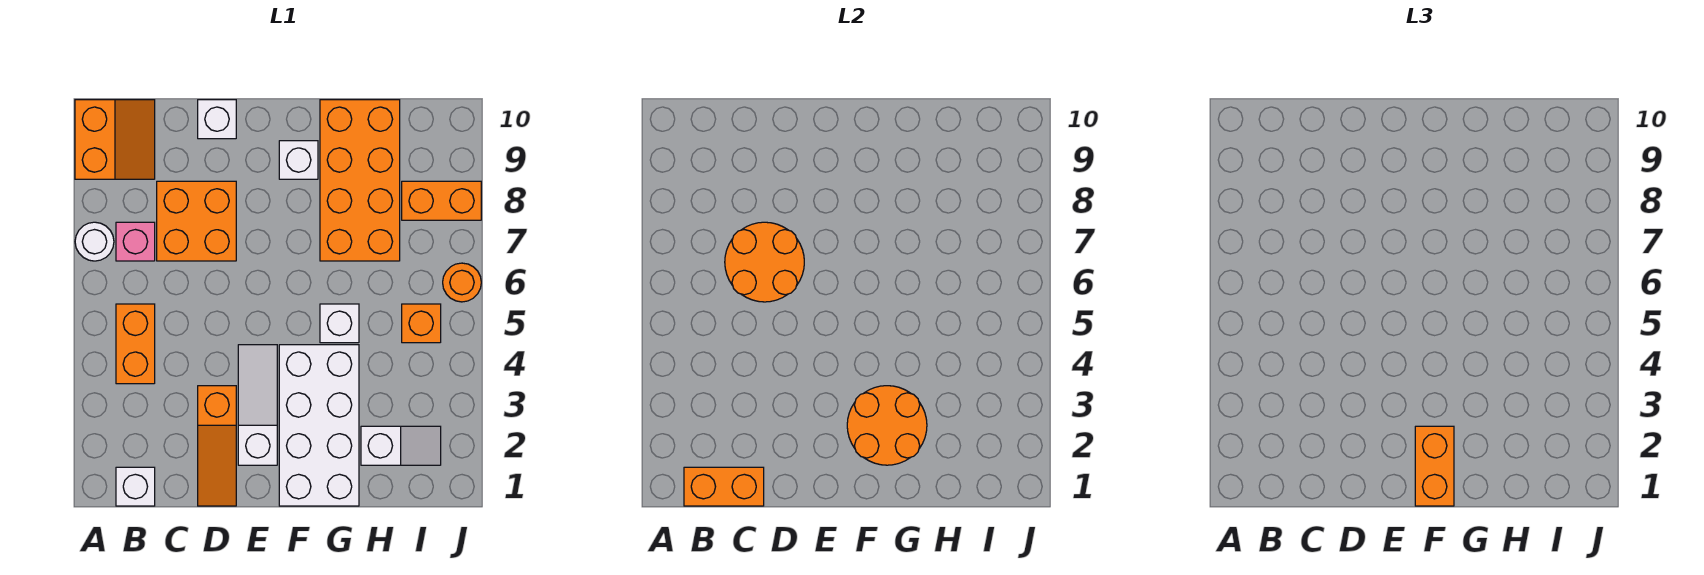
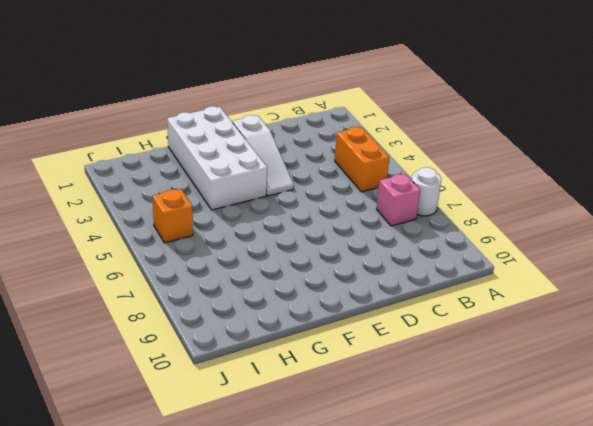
none -> orange slope A9:B10 level 1 top A
none -> white brick B1 level 1
none -> orange brick C7:D8 level 1

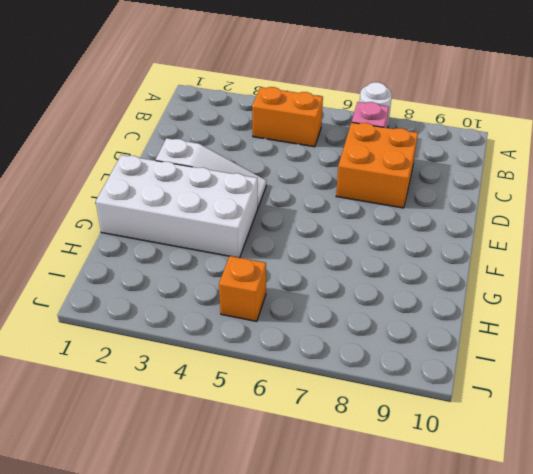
none -> orange slope A9:B10 level 1 top A
none -> white brick B1 level 1
none -> orange slope D1:D3 level 1 top 3

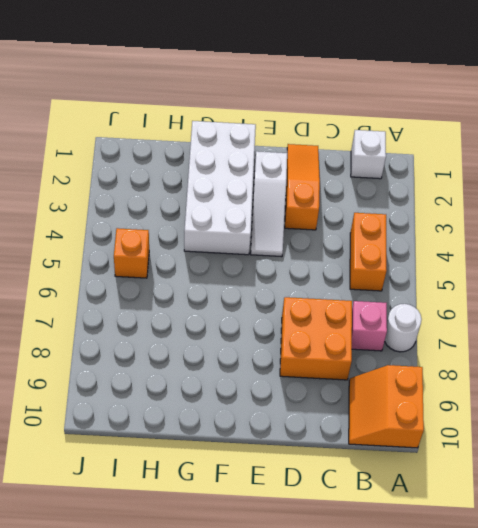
none -> white brick D10 level 1
none -> white brick F9 level 1
none -> white brick G5 level 1

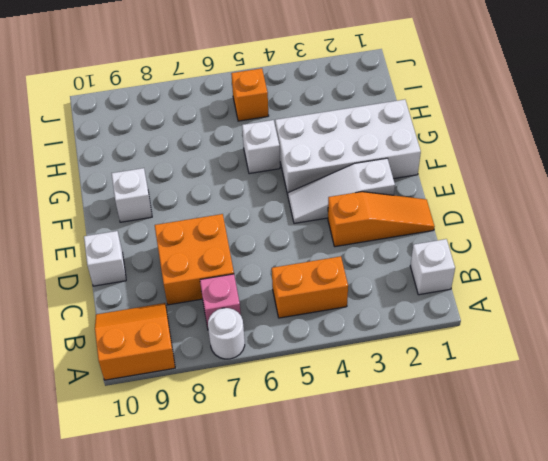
none -> orange brick G7:H10 level 1
none -> white slope H2:I2 level 1 top H
none -> orange brick I8:J8 level 1

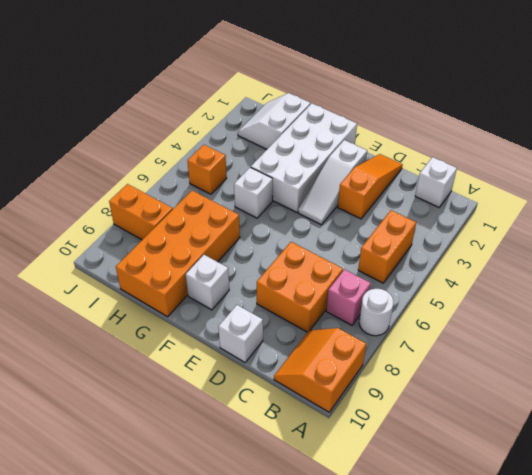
white slope H1:I2 level 1 top H -> white slope H2:I2 level 1 top H
none -> orange round brick J6 level 1
none -> orange brick B1:C1 level 2
none -> orange round brick C6:D7 level 2

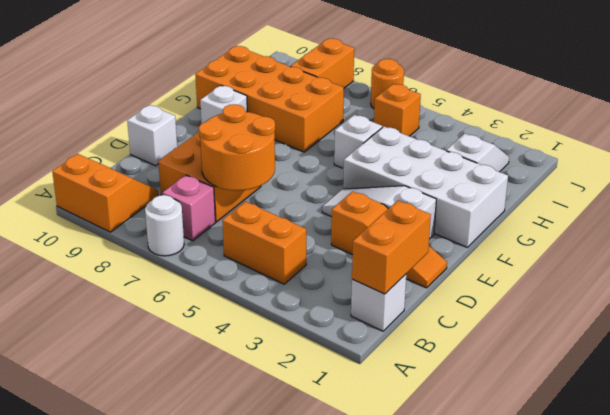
none -> orange round brick F2:G3 level 2
none -> orange brick F1:F2 level 3

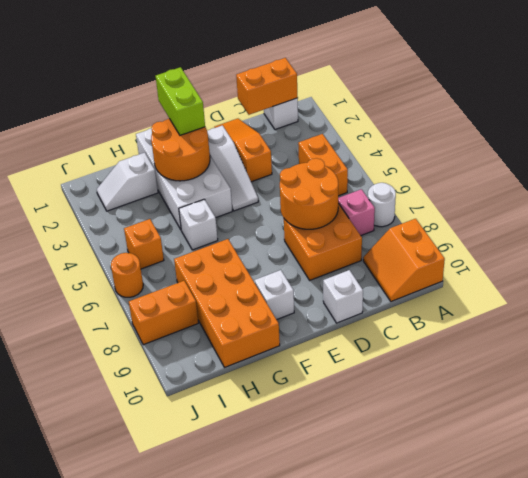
lime brick F1:F2 level 3 -> orange brick F1:F2 level 3

